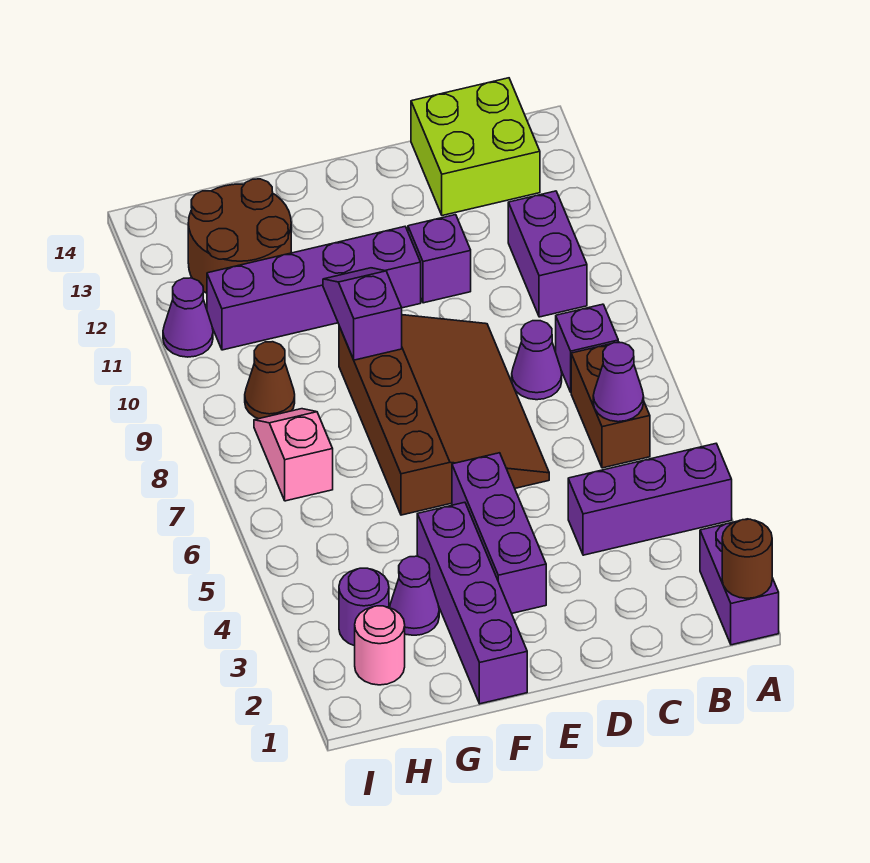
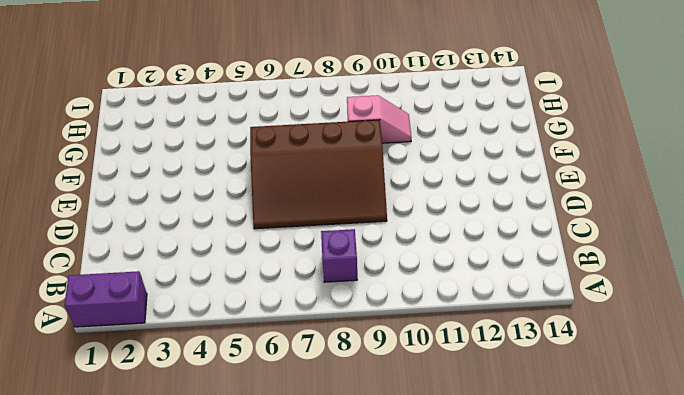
pink slope G9:G10 level 1 top 9 -> pink slope H7:H8 level 1 top 7
none -> purple brick A4:C4 level 1
none -> brown brick B6:B7 level 1
none -> purple brick B10:B11 level 1

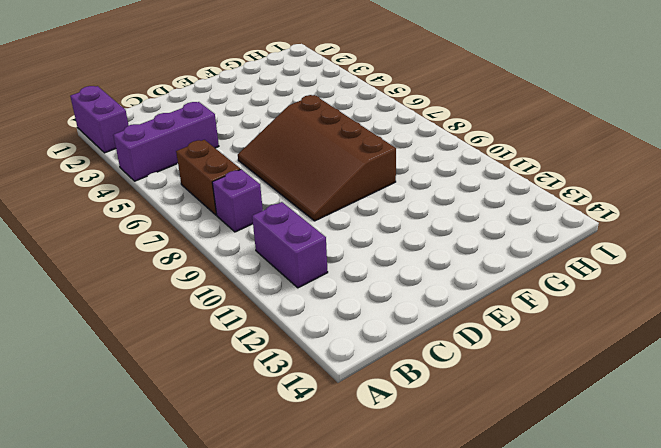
none -> lime brick B13:C14 level 1
none -> purple cone C8 level 1
none -> purple brick D11 level 1

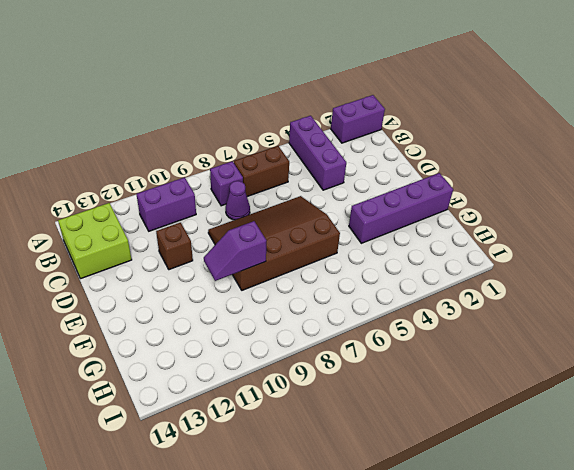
brown brick D11 level 1 -> purple brick D11 level 1
none -> purple brick E3:E5 level 1
none -> purple brick E11:H11 level 1
none -> purple cone G3 level 1

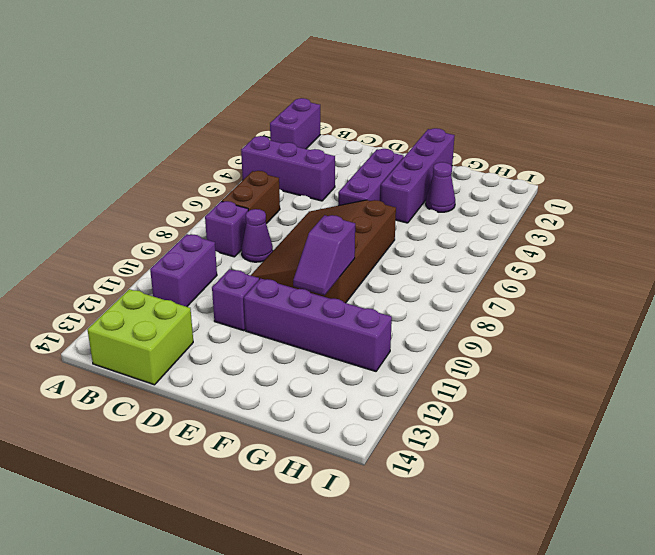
none -> brown round brick G12:H13 level 1
none -> pink round brick H2 level 1
none -> purple round brick H3 level 1

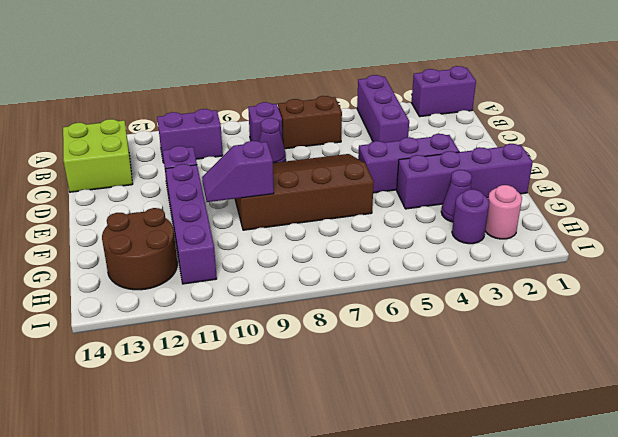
none -> pink slope H7:H8 level 1 top 7
none -> brown cone H9 level 1
none -> purple cone I11 level 1

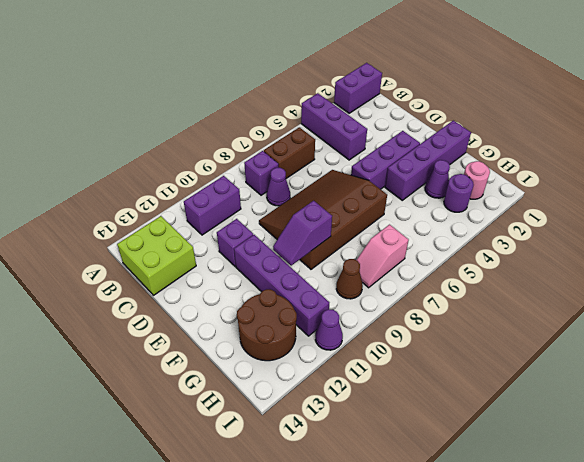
none -> brown round brick A1 level 2
none -> purple cone B6 level 2

